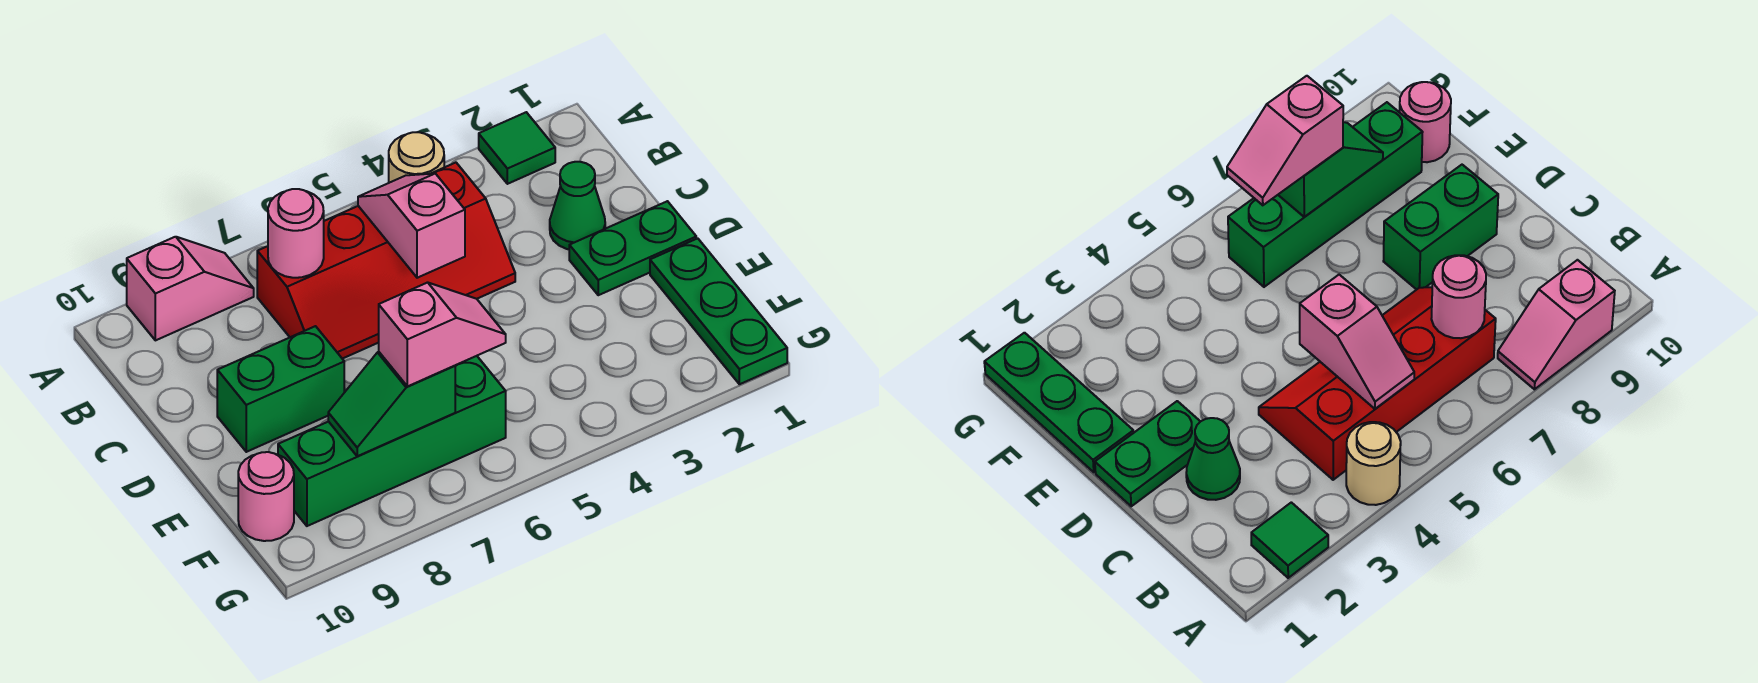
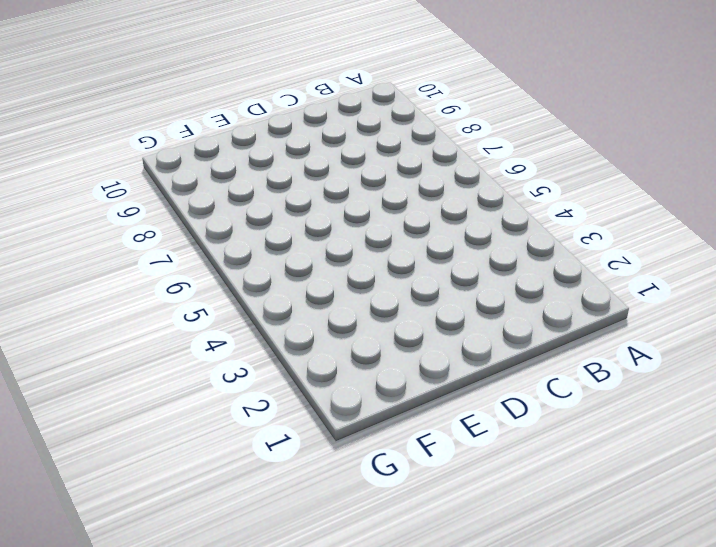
none -> green tile A2 level 1
none -> tan round brick A4 level 1
none -> pink slope A8:A9 level 1 top 9

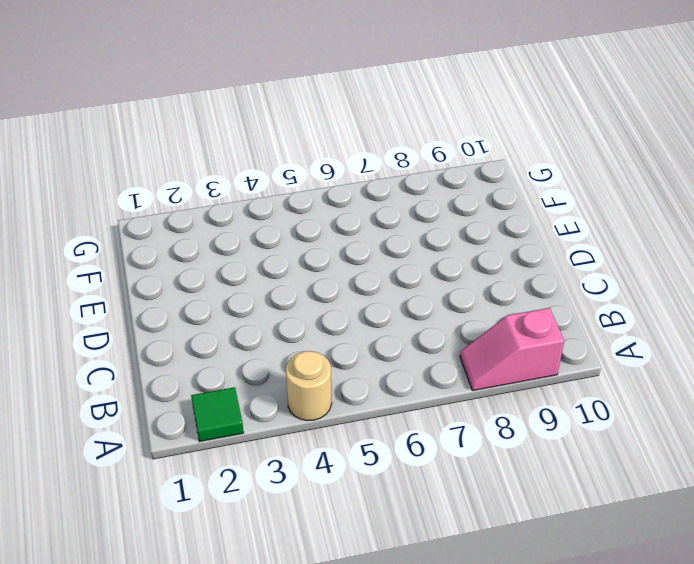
none -> red slope B4:C7 level 1 top B
none -> green cone C2 level 1
none -> green plate D1:D2 level 1

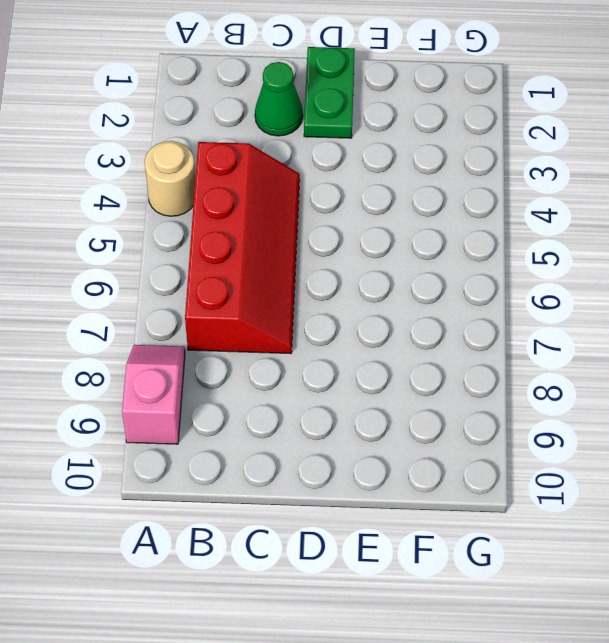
none -> green tile A2 level 1
none -> green brick D8:D9 level 1
none -> green plate E1:G1 level 1

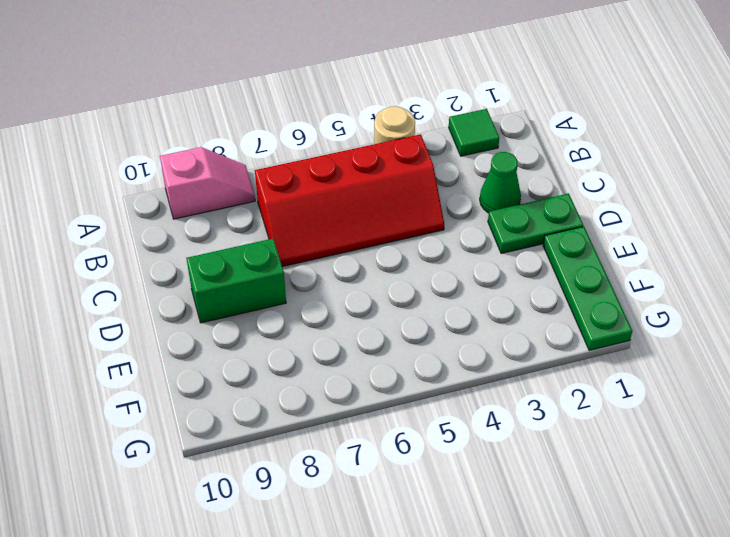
none -> green brick F6:F9 level 1
none -> pink round brick F10 level 1
none -> pink slope B5:C5 level 2 top C

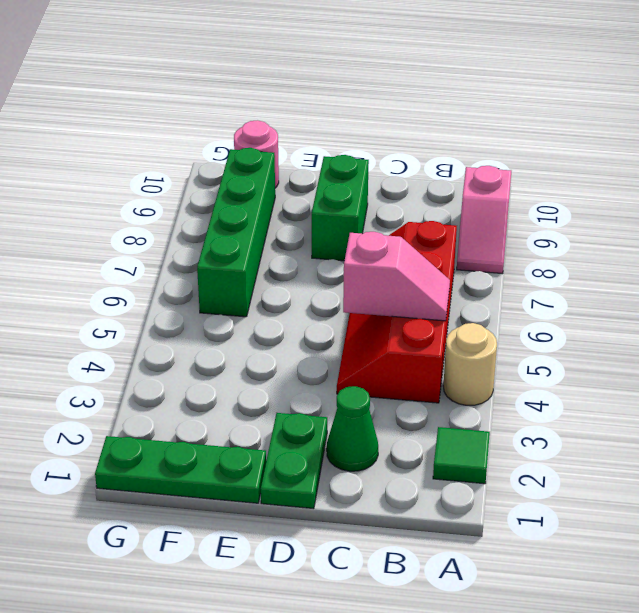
none -> pink round brick B7 level 2
none -> green slope F7:F8 level 2 top 7
none -> pink slope F6:F7 level 3 top 7

